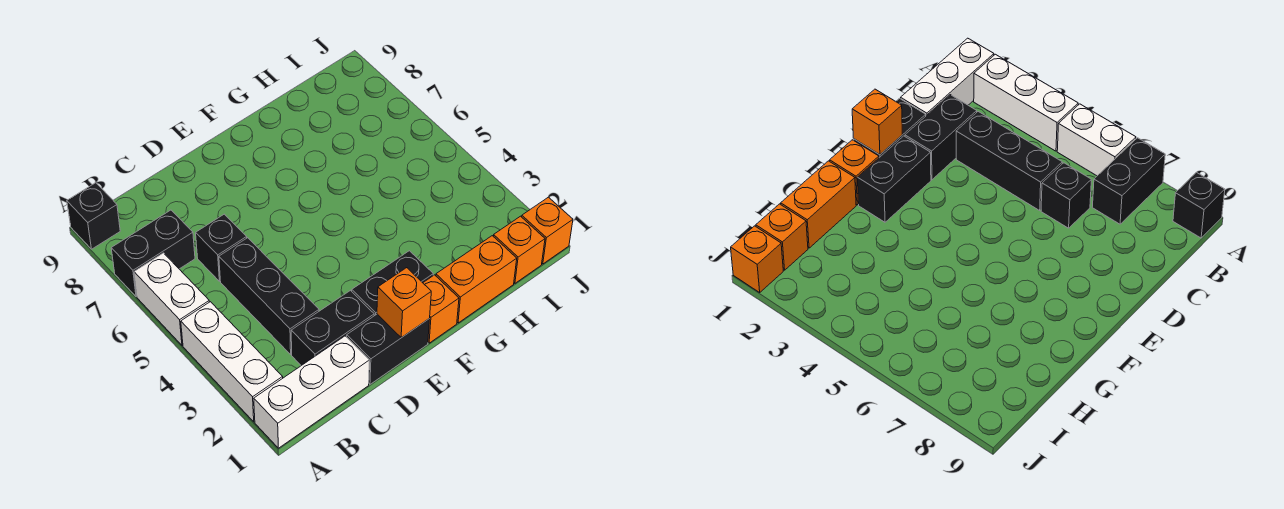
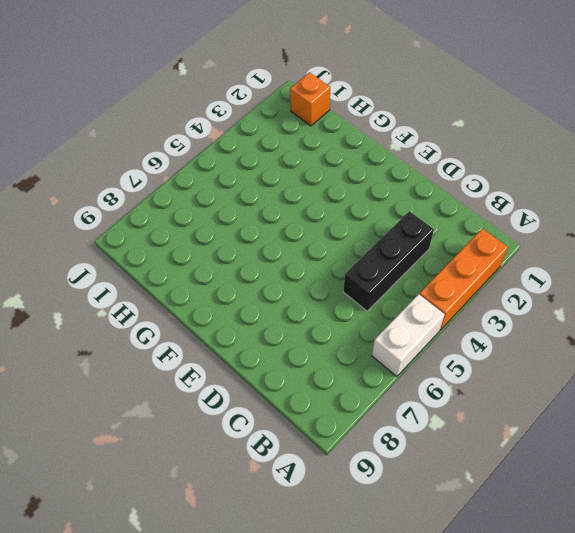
orange brick A2:A4 level 1 -> white brick A2:A4 level 1
none -> white brick A1:C1 level 1
none -> black brick A7:B7 level 1
none -> black brick A9 level 1

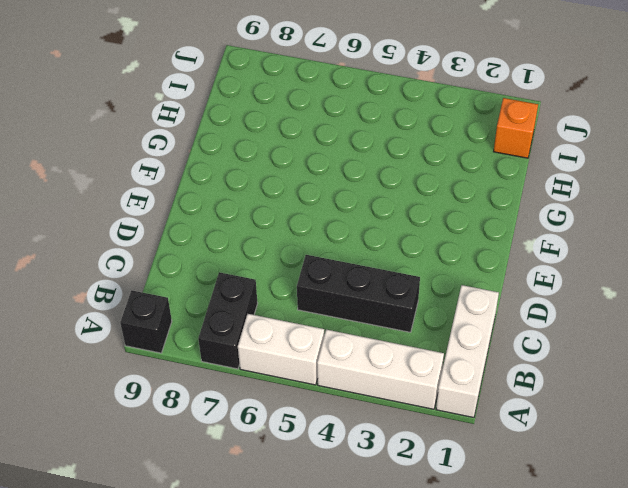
none -> black brick C2:D2 level 1
none -> black brick C6 level 1
none -> black brick D1:E1 level 1

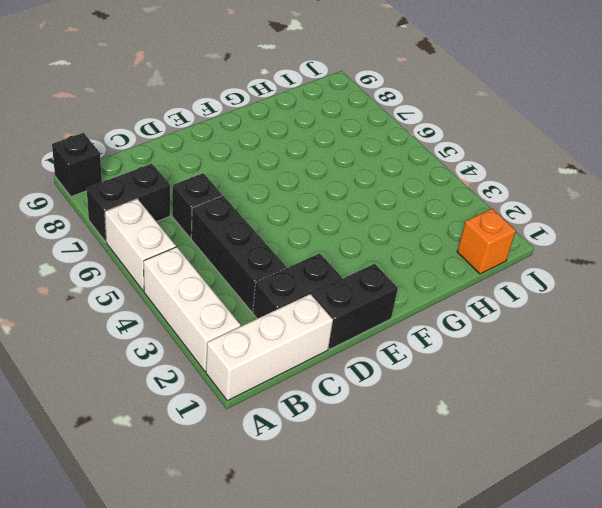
none -> black brick E2:F2 level 1
none -> orange brick F1 level 1
none -> orange brick G1:H1 level 1

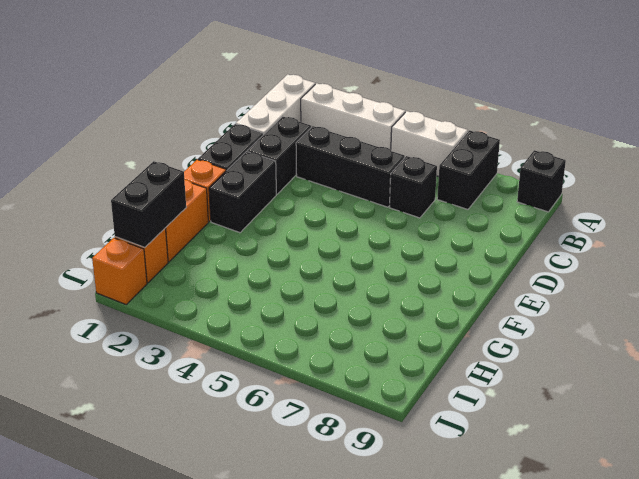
black brick H1:I1 level 2 -> none
none -> orange brick E1 level 2

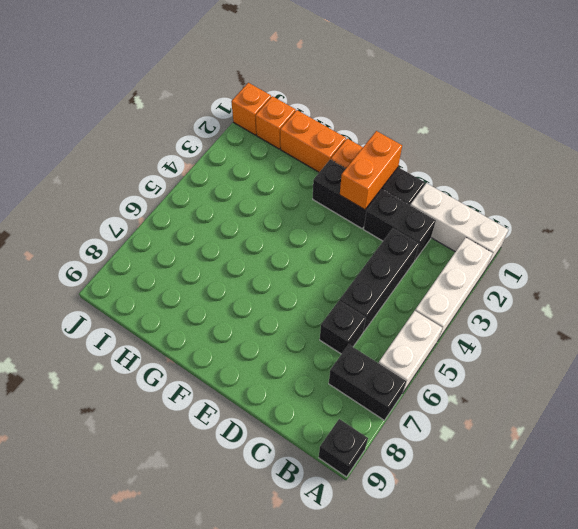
orange brick E1:E2 level 2 -> orange brick E1 level 2

